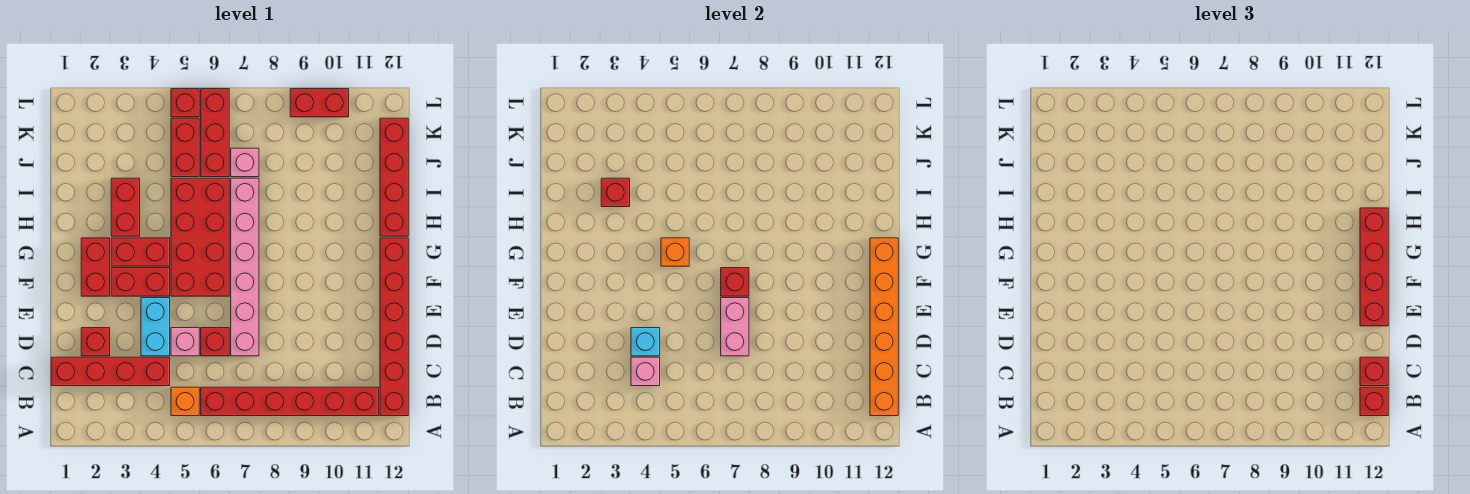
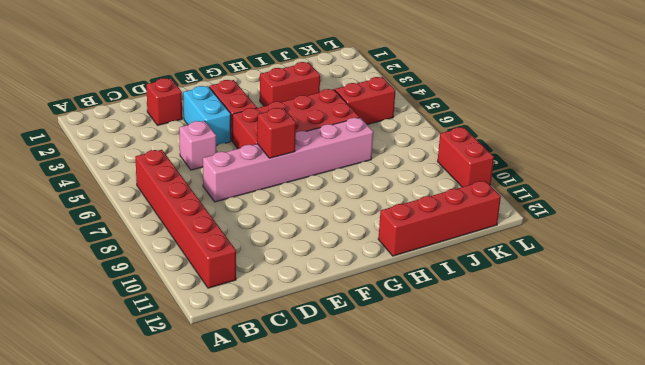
cyan brick E3:E4 level 1 -> cyan brick D4:E4 level 1
none -> orange brick B5 level 1
none -> red brick B12:G12 level 1
none -> red brick C1:C4 level 1
none -> red brick D6 level 1

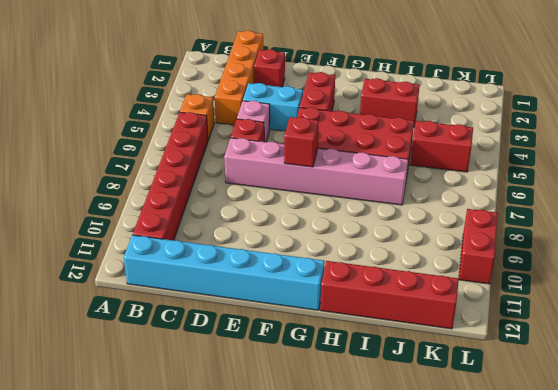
cyan brick B12:G12 level 1 -> red brick B12:G12 level 1
orange brick C1:C4 level 1 -> red brick C1:C4 level 1
none -> red brick F2:G2 level 1
none -> red brick G3:G4 level 1
none -> red brick J6:L6 level 1
none -> pink brick J7 level 1

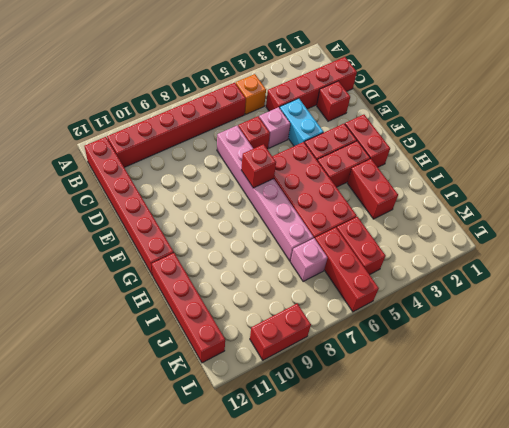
none -> red brick L5 level 1
none -> orange brick B12:G12 level 2
none -> pink brick C4 level 2
none -> cyan brick D4 level 2

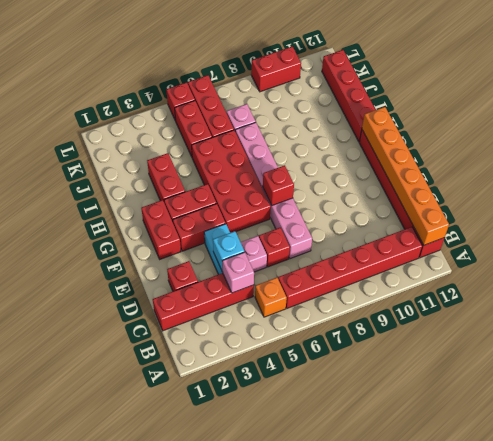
none -> pink brick D7:E7 level 2
none -> orange brick G5 level 2
none -> red brick I3 level 2
none -> red brick B12 level 3

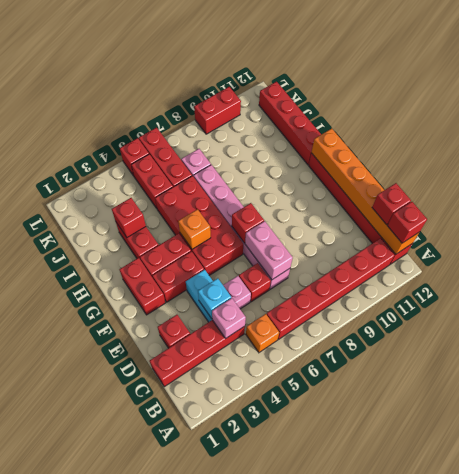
none -> red brick E12:H12 level 3

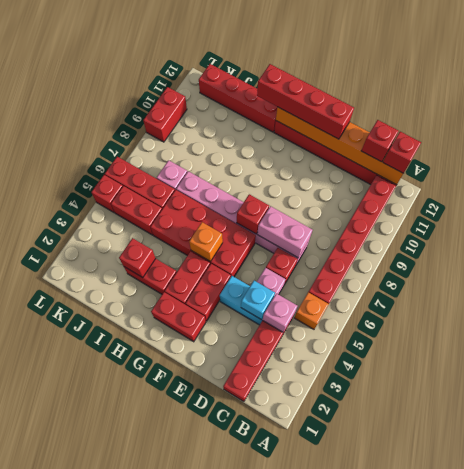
none -> red brick D2 level 1

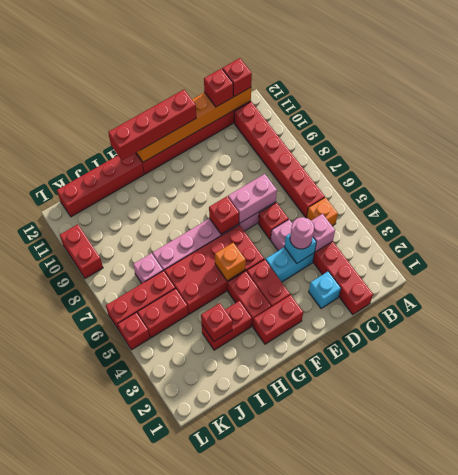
cyan brick D2 level 1 -> red brick D2 level 1
pink round brick D4 level 3 -> none

